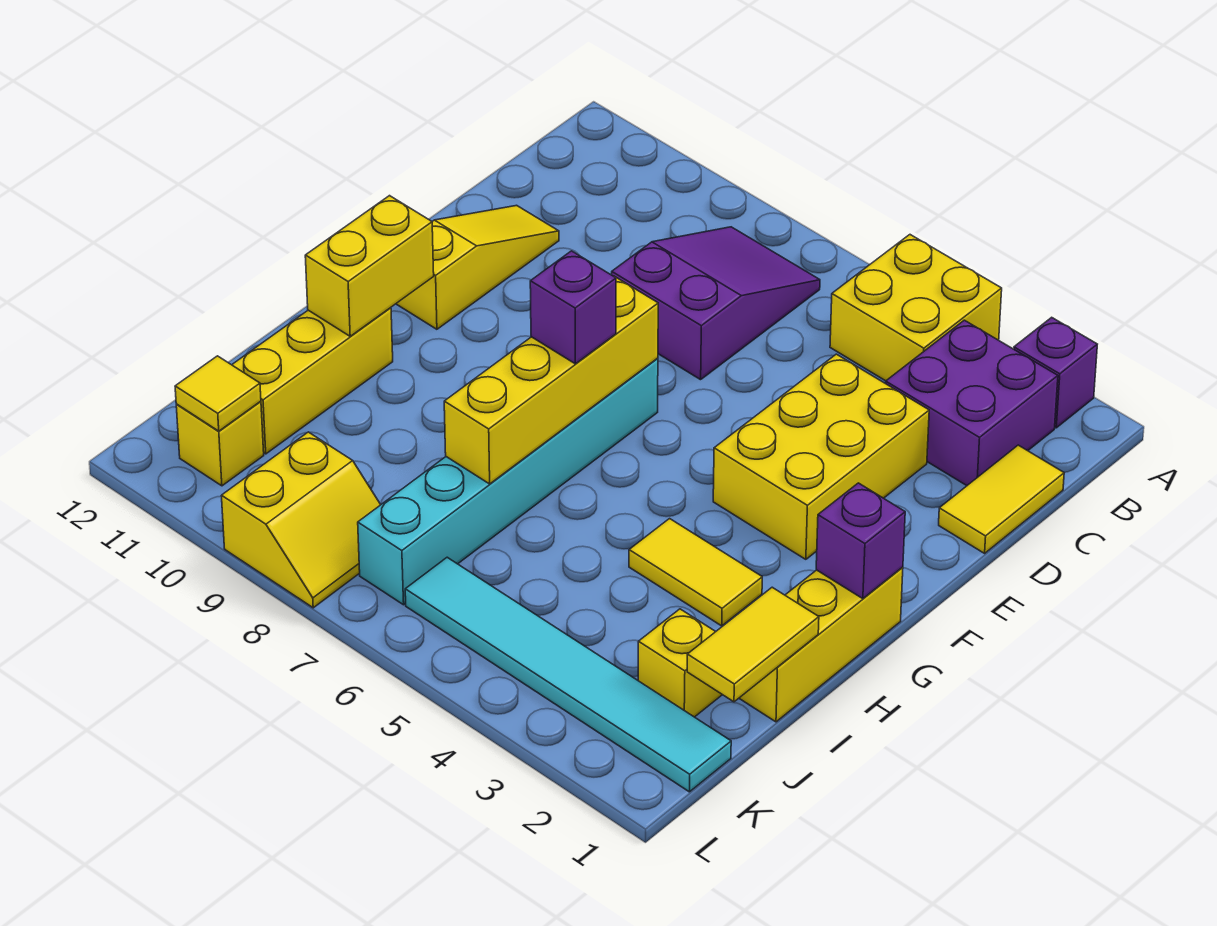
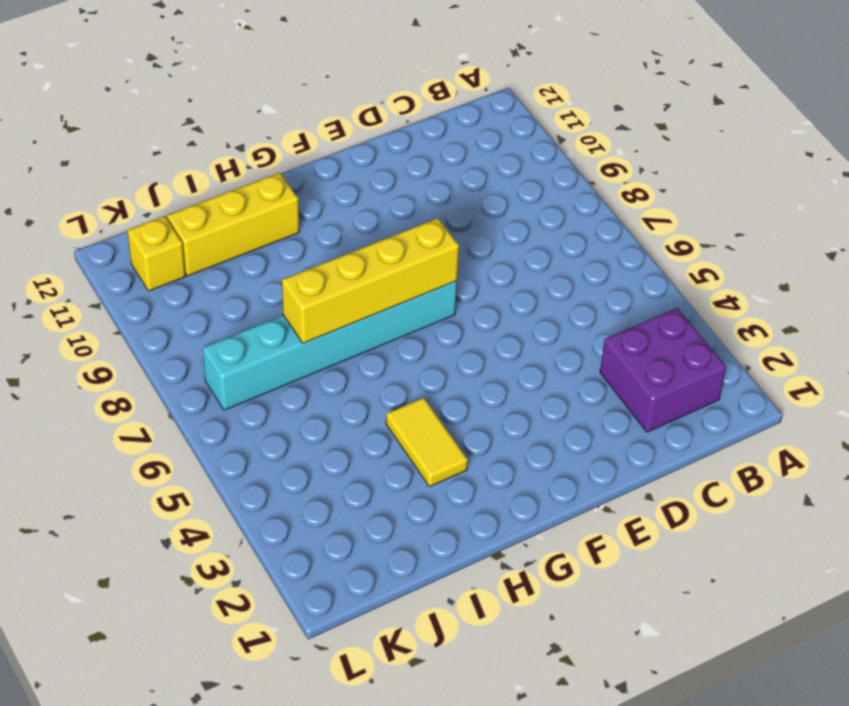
none -> purple brick A2 level 1
none -> yellow brick A4:B5 level 1
none -> purple slope B7:D8 level 1 top D

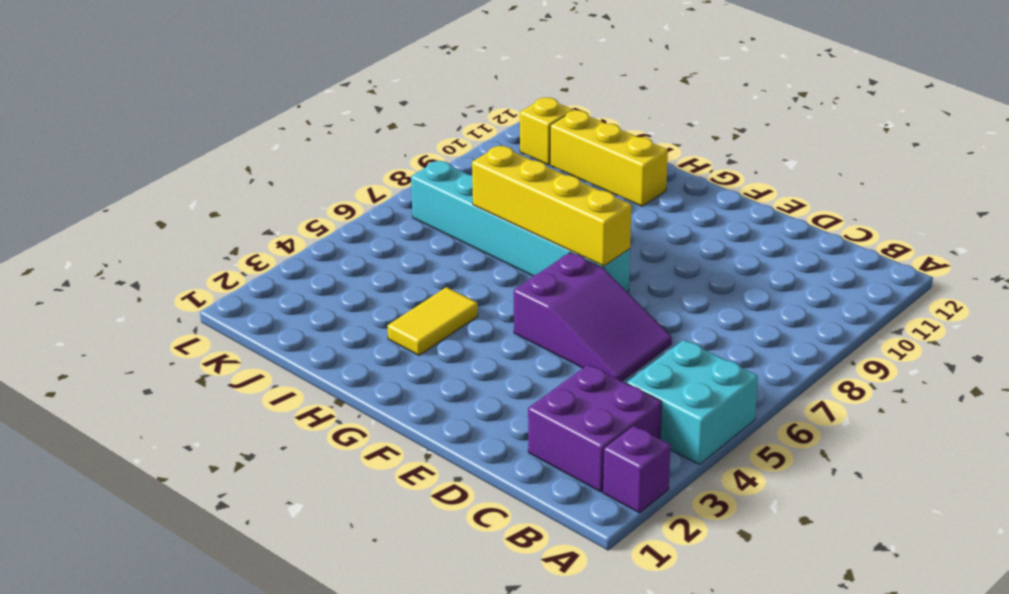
cyan brick A4:B5 level 1 -> yellow brick A4:B5 level 1
purple slope D5:F6 level 1 top F -> purple slope B7:D8 level 1 top D
none -> yellow tile C1:D1 level 1
none -> yellow brick D3:F4 level 1
none -> yellow slope D11:F11 level 1 top F

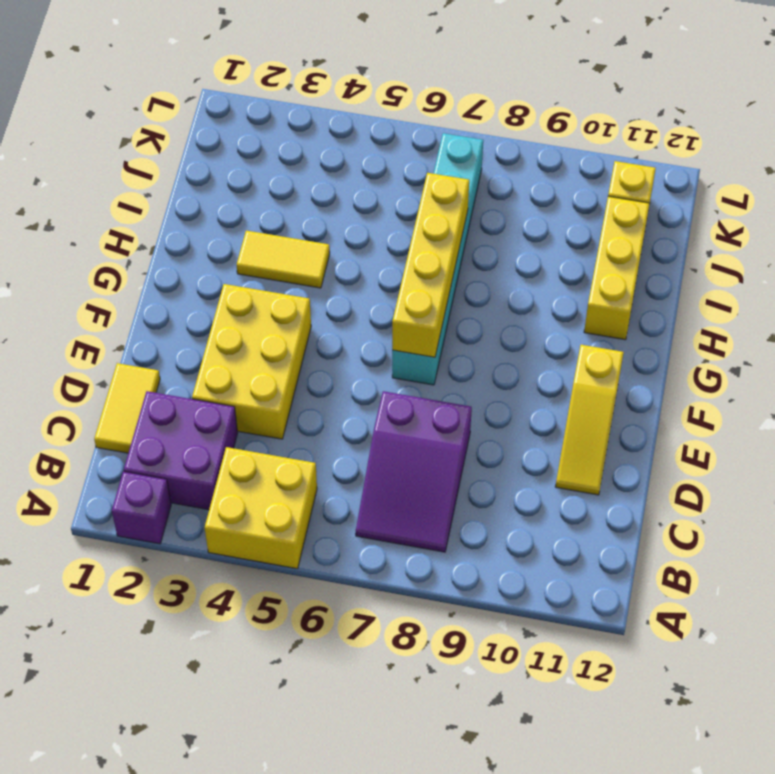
none -> yellow brick G1:I1 level 1
none -> yellow brick J2 level 1
none -> cyan tile K1:K6 level 1

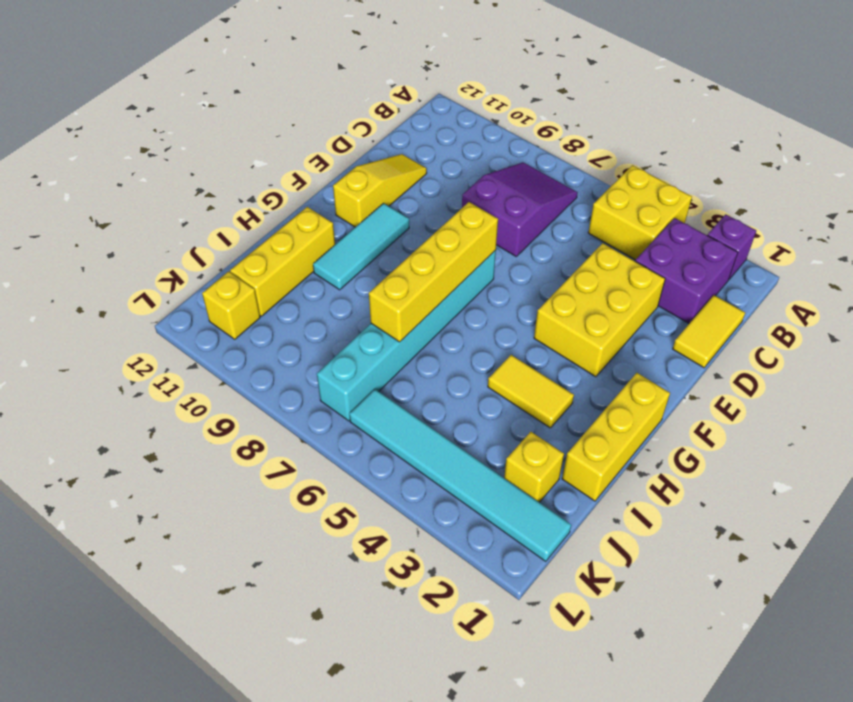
cyan tile F10:H10 level 1 -> none
none -> yellow slope K8:L9 level 1 top 9
none -> purple brick G1 level 2
none -> yellow brick G11:H11 level 2

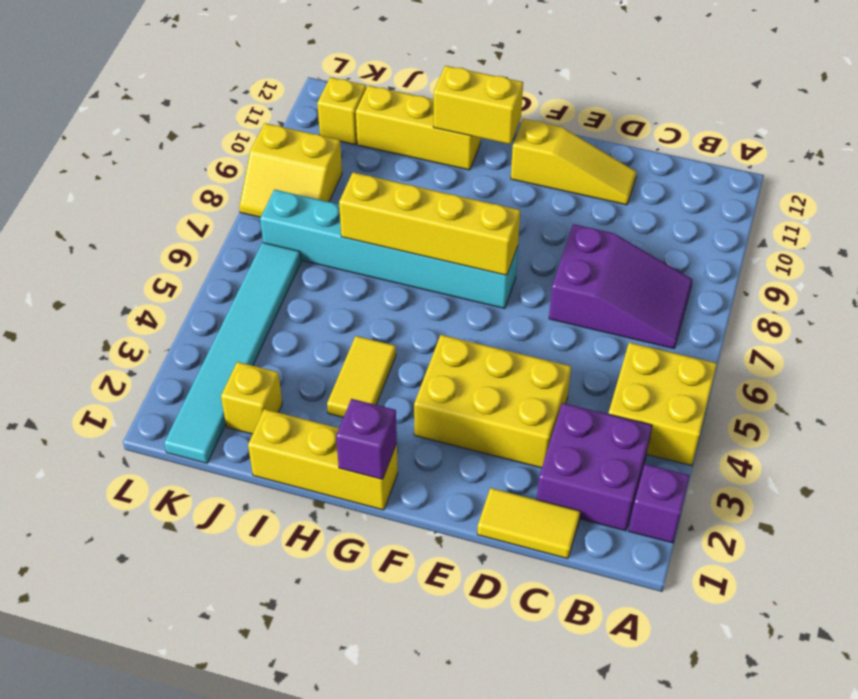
none -> yellow tile I1:J1 level 2
none -> yellow tile K11 level 2
none -> purple brick G7 level 3

